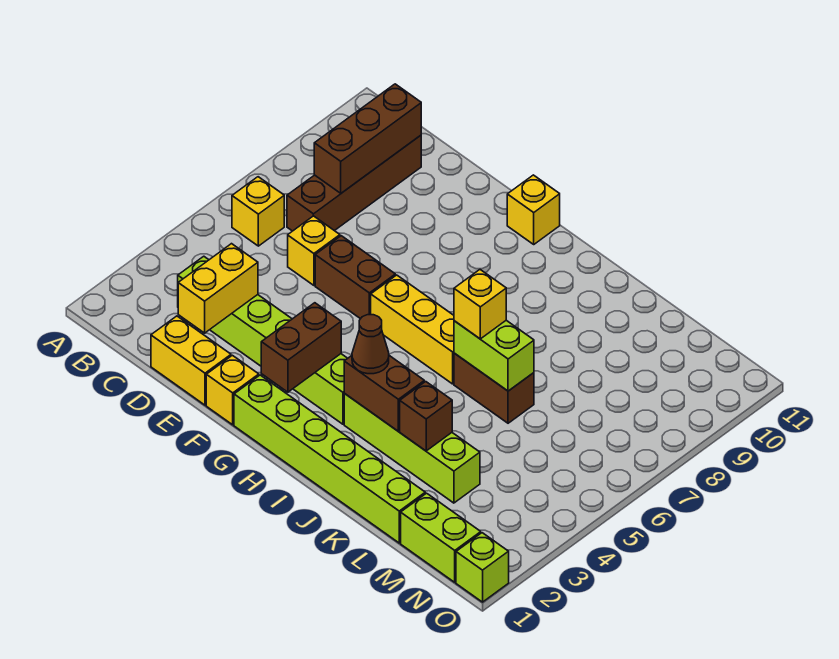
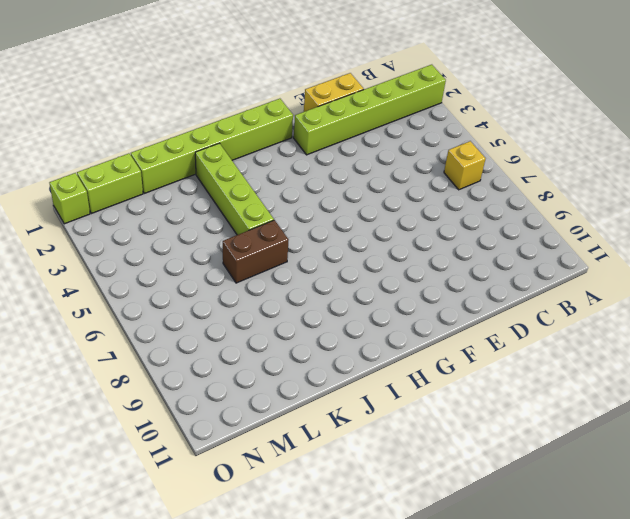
lime brick A2:F2 level 1 -> lime brick C3:H3 level 1
lime brick J2:J5 level 1 -> lime brick I3:L3 level 1
none -> brown brick C7:C10 level 1
none -> yellow brick D6 level 1
none -> brown brick E6:F6 level 1

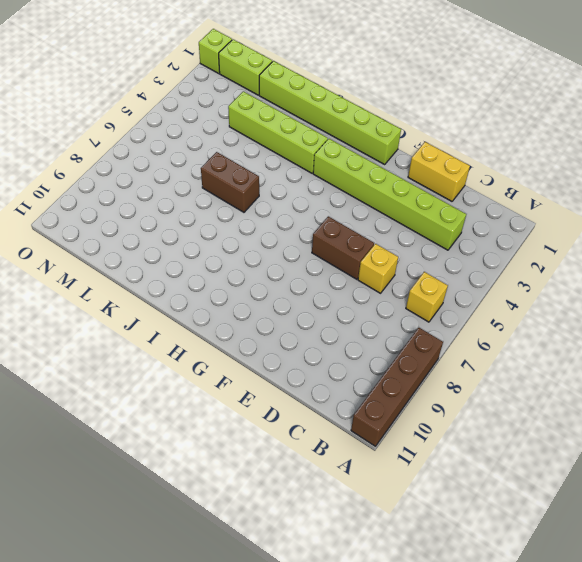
brown brick A8:A11 level 1 -> brown brick C7:C10 level 1
none -> yellow brick F1 level 1
none -> yellow brick G6:I6 level 1
none -> yellow brick G11 level 1

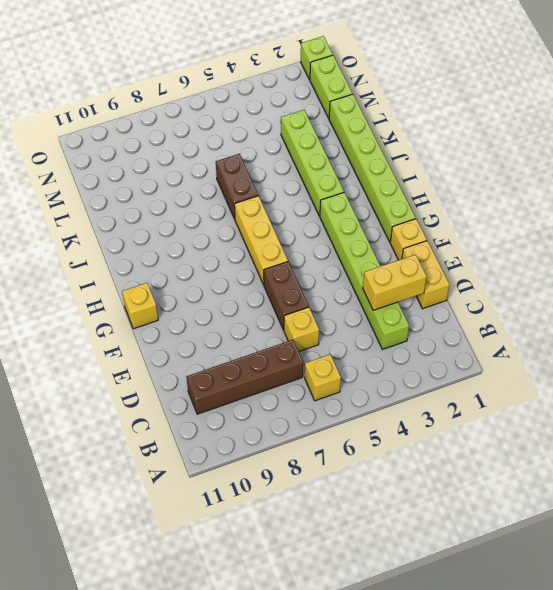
none -> brown brick C8:C10 level 2
none -> brown brick G2:G3 level 2
none -> brown brick I3:J3 level 2

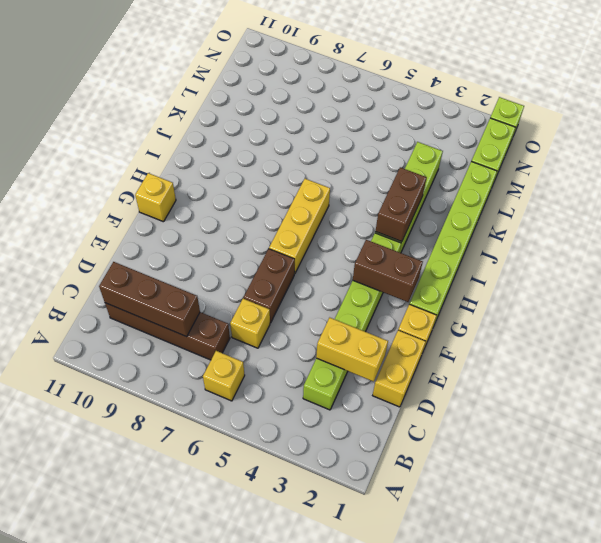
none -> brown brick J6:K6 level 1
none -> lime brick J6:K6 level 2
none -> brown brick K3 level 2

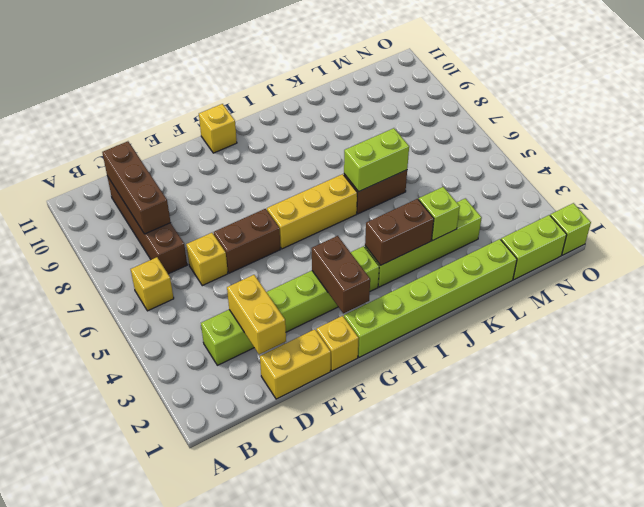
lime brick K3 level 2 -> brown brick K3 level 2
none -> brown cone I3 level 3
none -> yellow brick J6 level 3

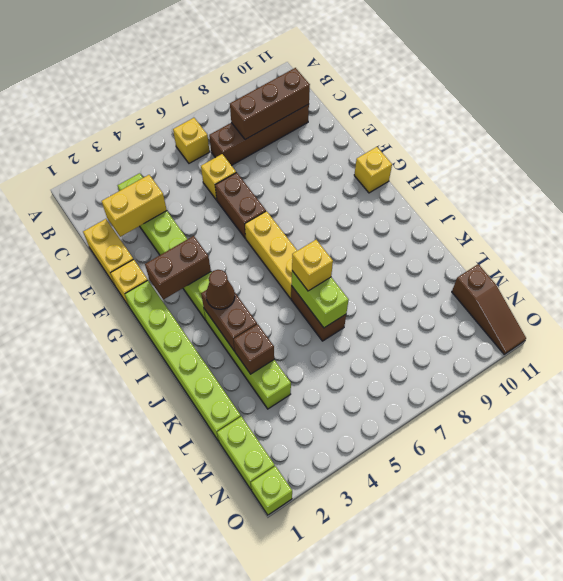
brown slope M11:O11 level 1 top M -> none

